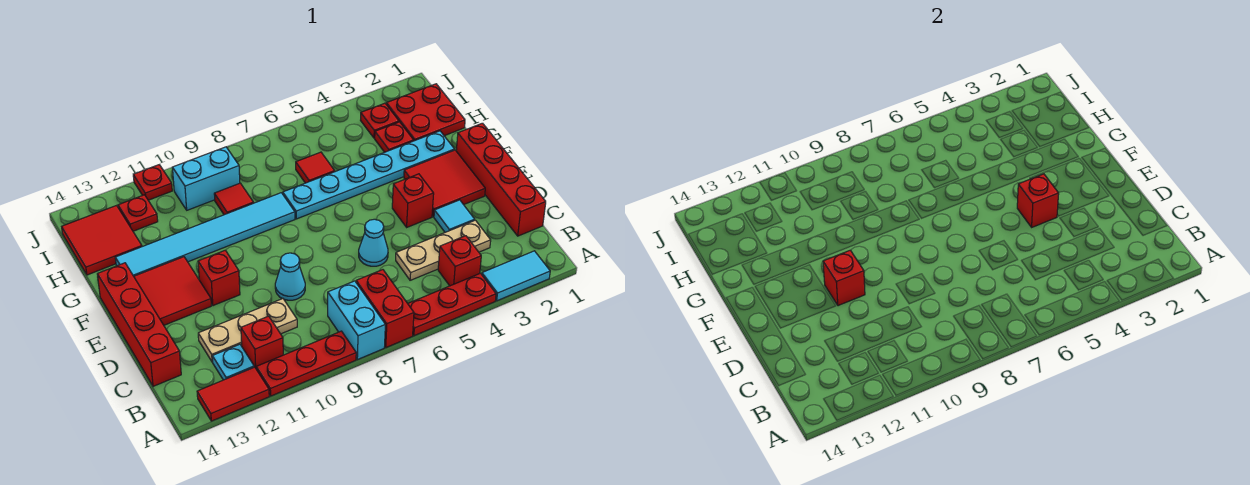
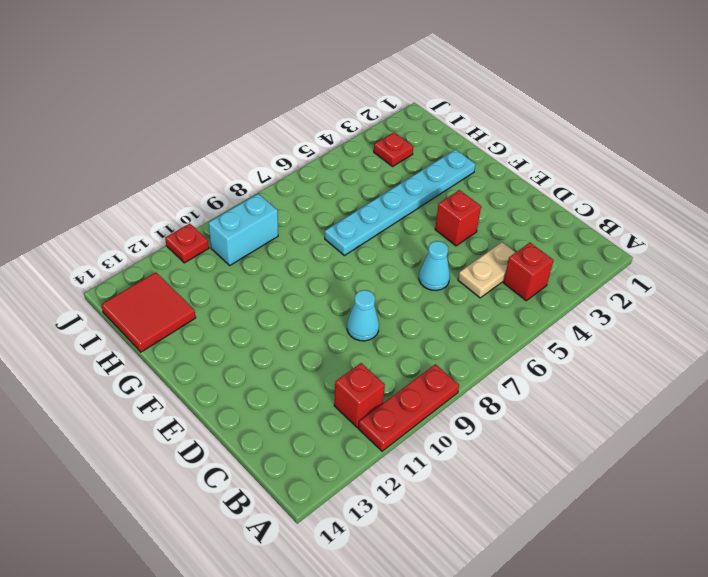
tan plate C4:C5 level 1 -> tan plate C3:C5 level 1
none -> cyan tile A2:A3 level 1
none -> red plate A4:A6 level 1
none -> red brick A7:B7 level 1
none -> cyan brick A8:B8 level 1

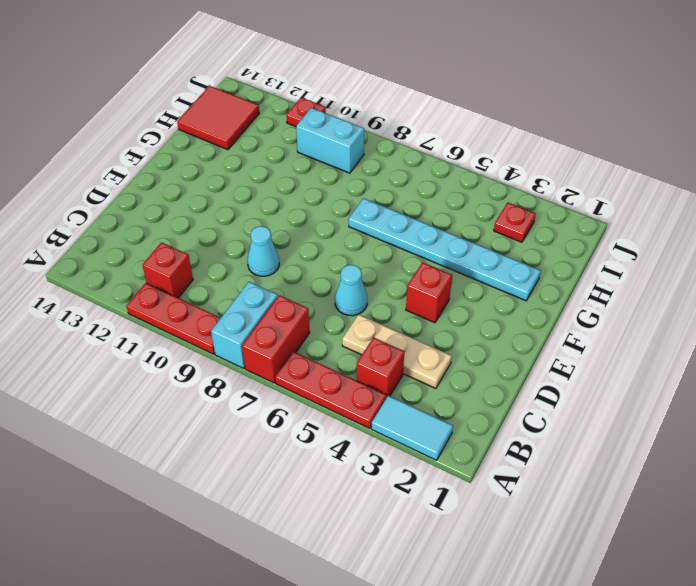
none -> red tile A12:A13 level 1
none -> cyan plate B12 level 1
none -> red brick C1:F1 level 1
none -> tan plate C10:C12 level 1

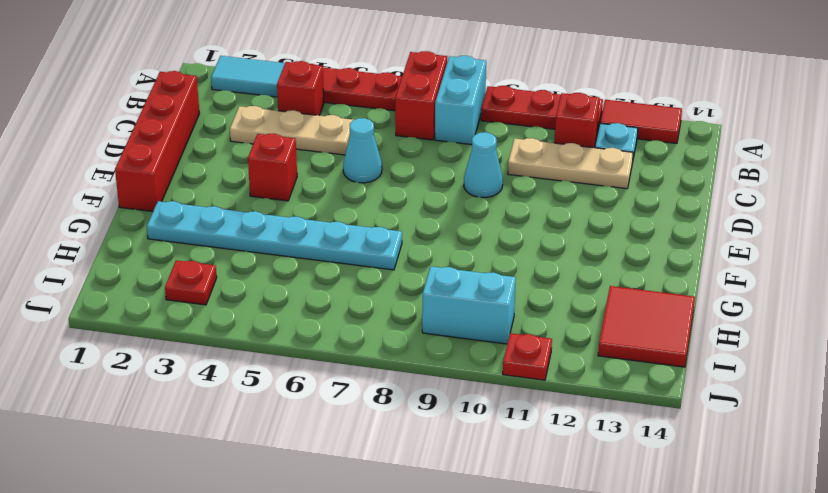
none -> red brick C14:F14 level 1
none -> cyan tile D3 level 1
none -> red tile E2:F3 level 1
none -> red brick E11 level 1

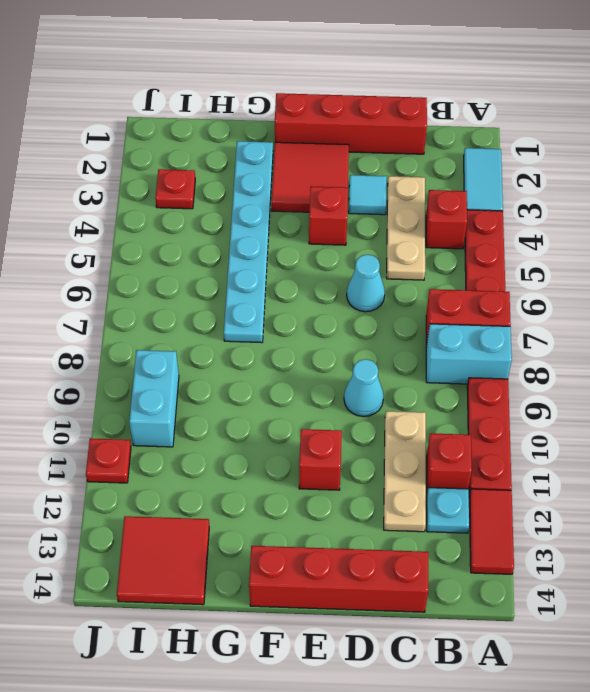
none -> red tile E12:F13 level 1
none -> cyan tile G8:G13 level 1
none -> red plate H1:I2 level 1
none -> red plate H3 level 1

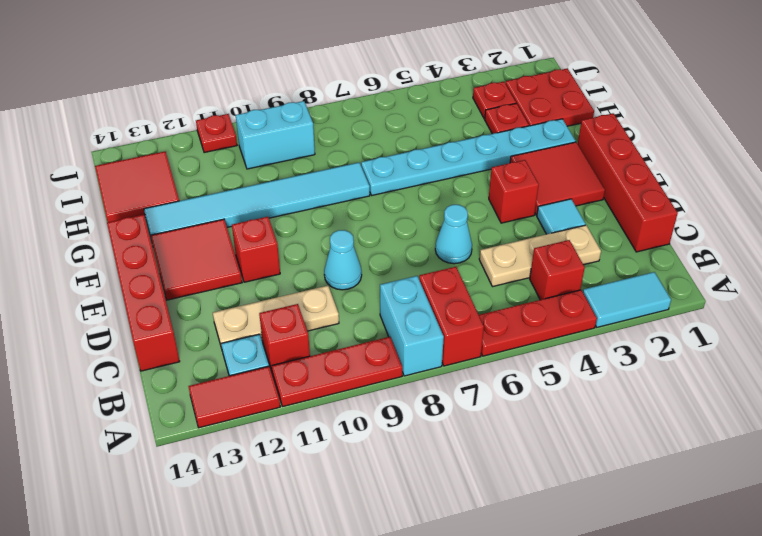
none -> red tile H6 level 1
none -> red tile H9 level 1
none -> red plate I12 level 1
none -> red brick E4 level 2

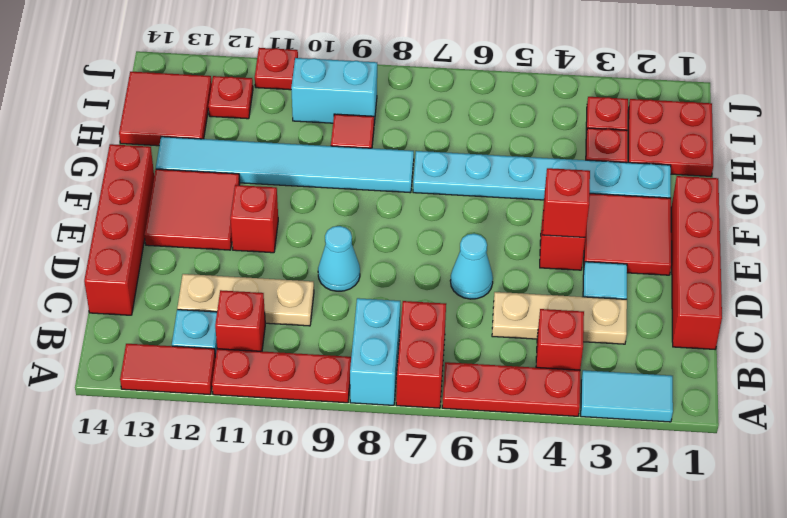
none -> red tile H6 level 1
none -> red brick E11 level 2

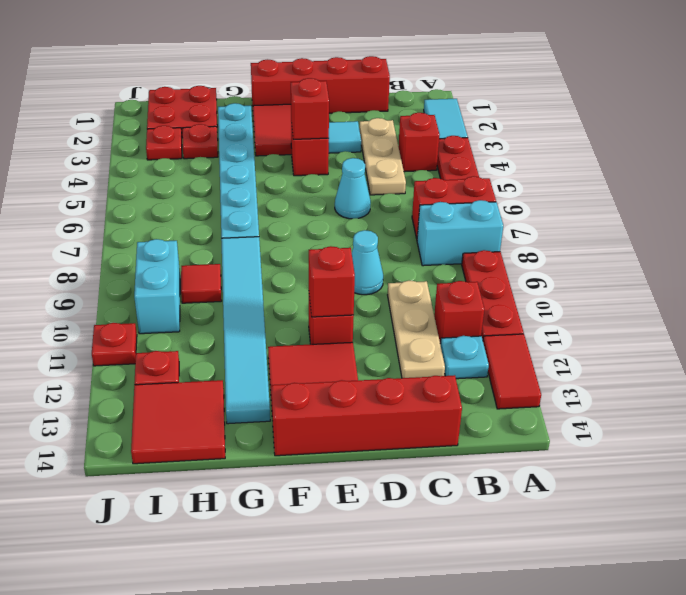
none -> red tile H6 level 1

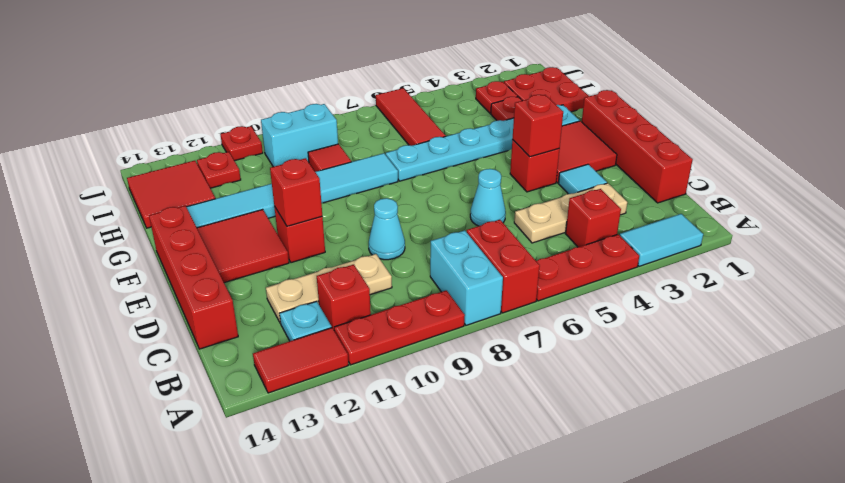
red tile H6:J6 level 1 -> red tile H6 level 1

